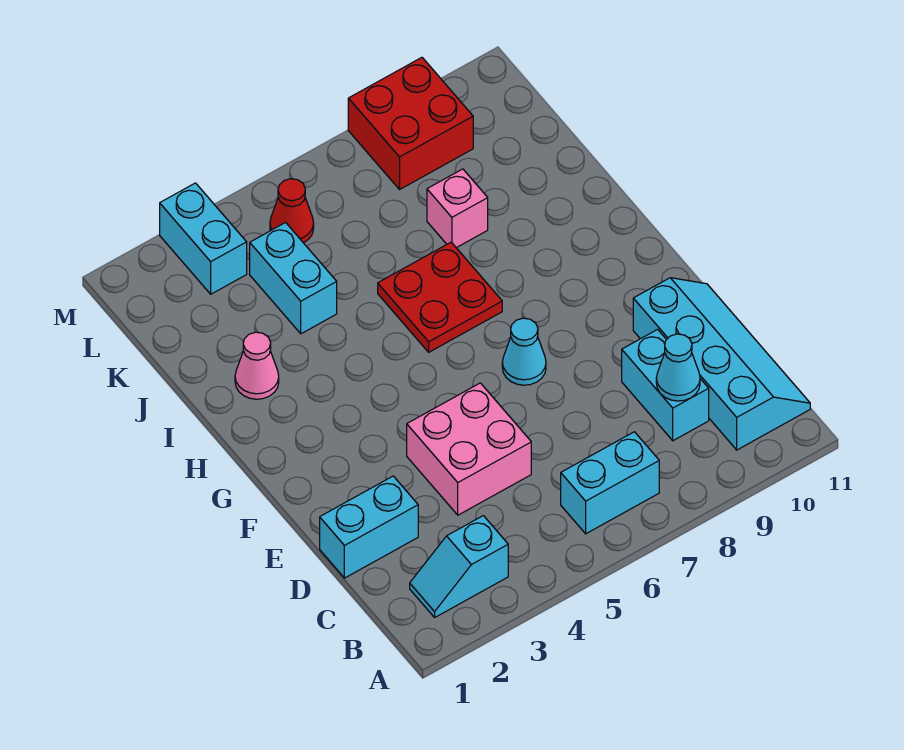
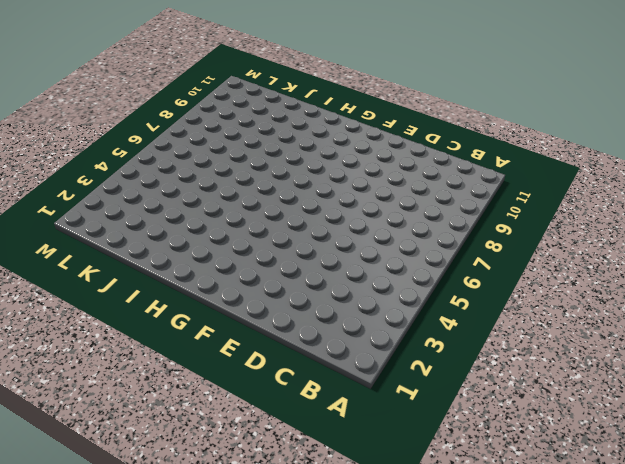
none -> cyan slope B2:B3 level 1 top 3
none -> cyan brick B6:B7 level 1
none -> cyan slope B10:E11 level 1 top 10

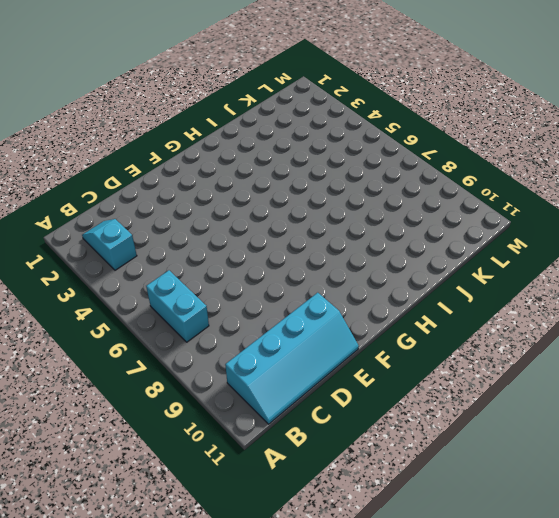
none -> cyan brick C9:D9 level 1
none -> cyan brick D1:D2 level 1
none -> pink brick D4:E5 level 1

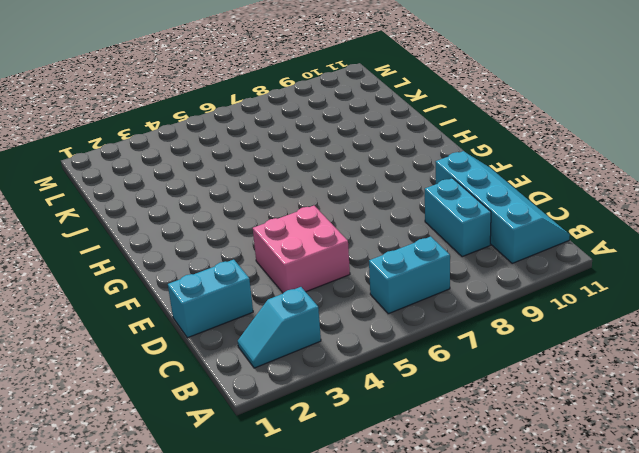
none -> cyan cone F7 level 1
none -> red plate H6:I7 level 1
none -> pink cone I2 level 1

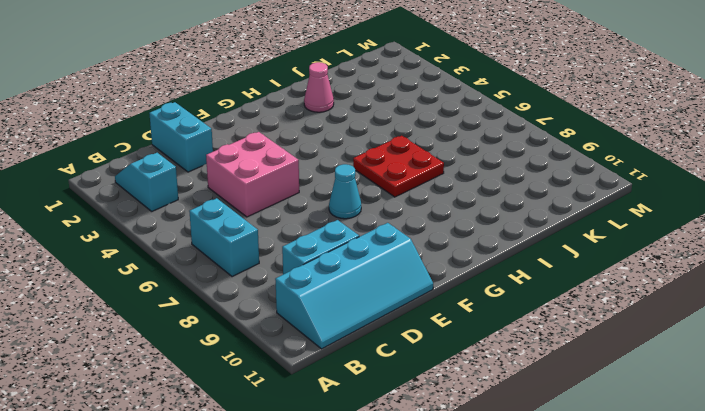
none -> cyan brick J4:K4 level 1
none -> pink brick J8 level 1
none -> cyan brick L3:M3 level 1

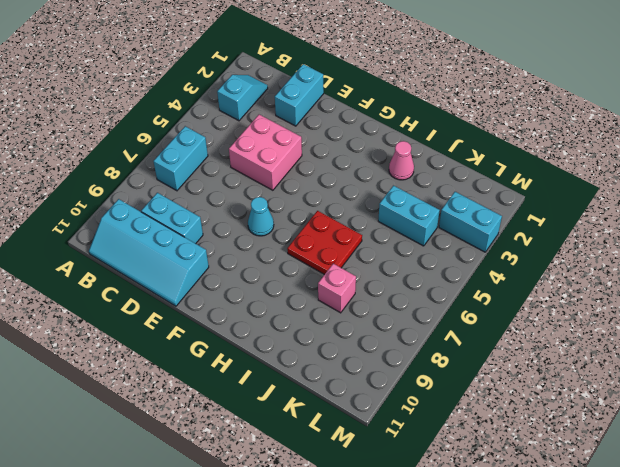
none -> red cone L5 level 1
none -> red brick L8:M9 level 1
none -> cyan cone C9 level 2

